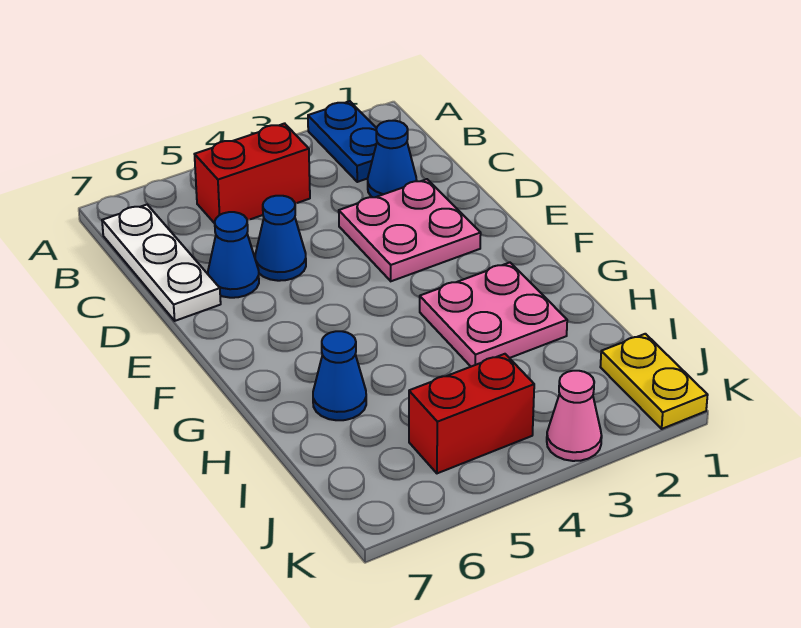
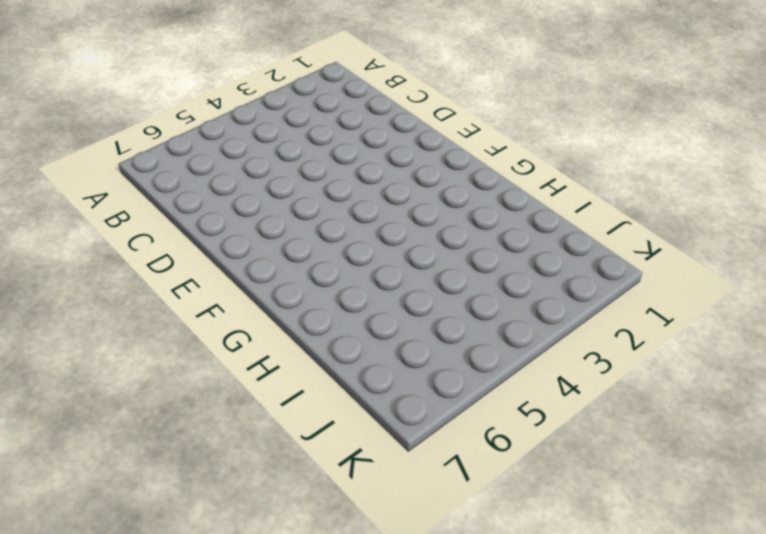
none -> blue plate A2:B2 level 1
none -> red brick B4:B5 level 1
none -> white plate B7:D7 level 1

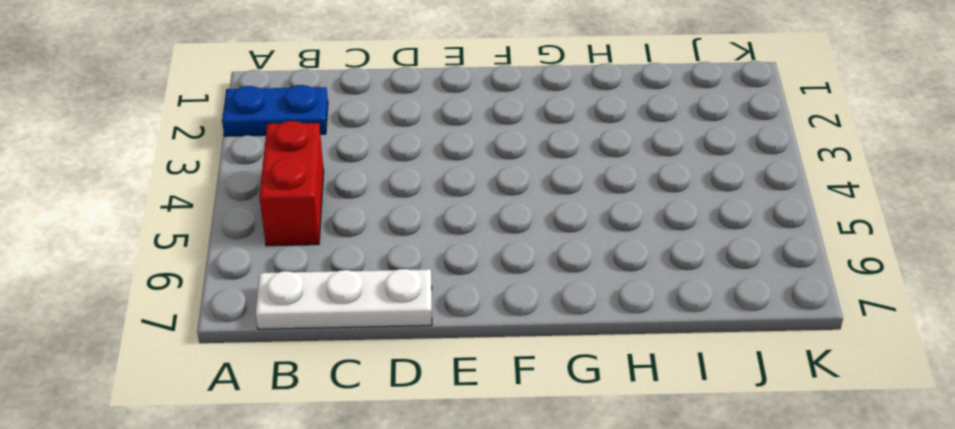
none -> blue cone C2 level 1
none -> pink plate D2:E3 level 1
none -> blue cone D5 level 1

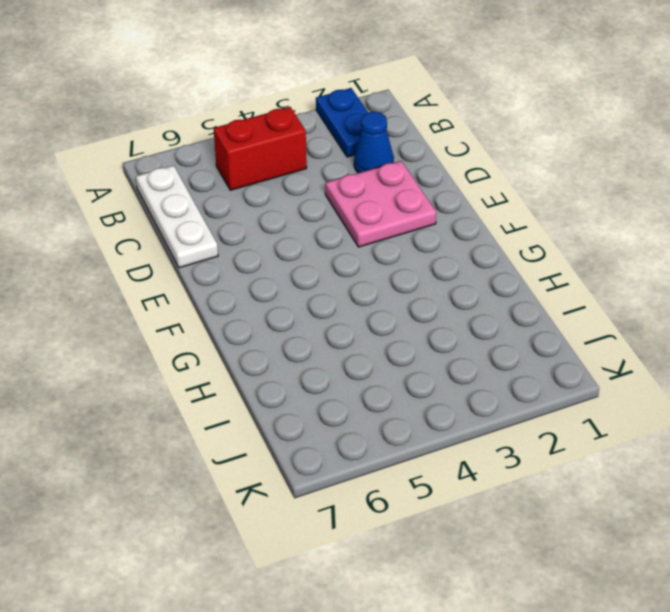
none -> blue cone D5 level 1
none -> blue cone D6 level 1
none -> pink plate G2:H3 level 1

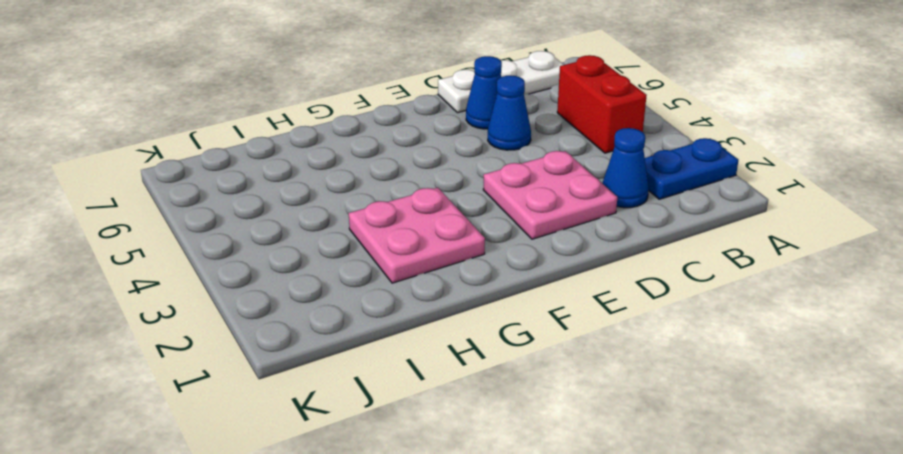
none -> blue cone H6 level 1
none -> yellow plate J1:K1 level 1
none -> red brick J4:J5 level 1

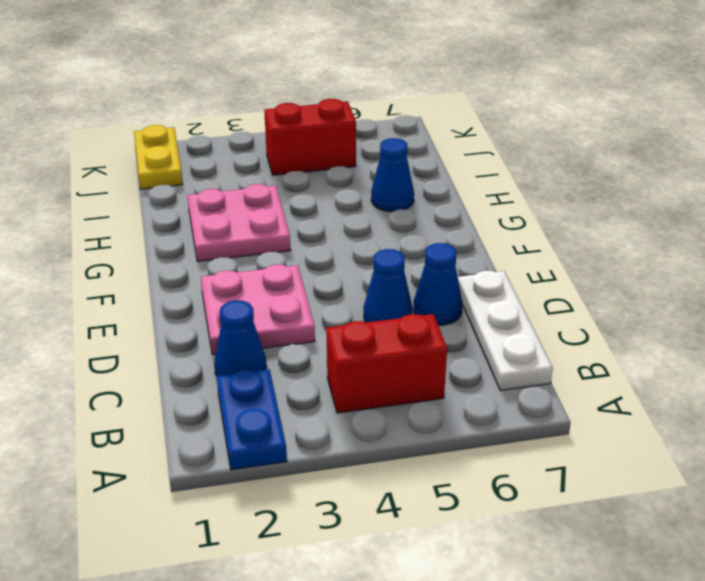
none -> pink cone K3 level 1

